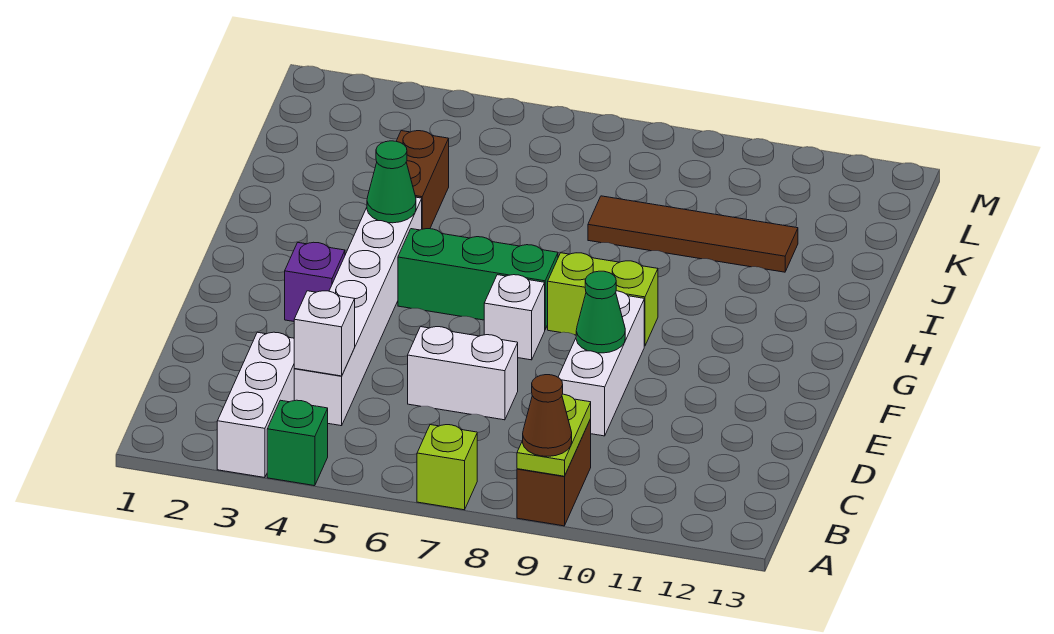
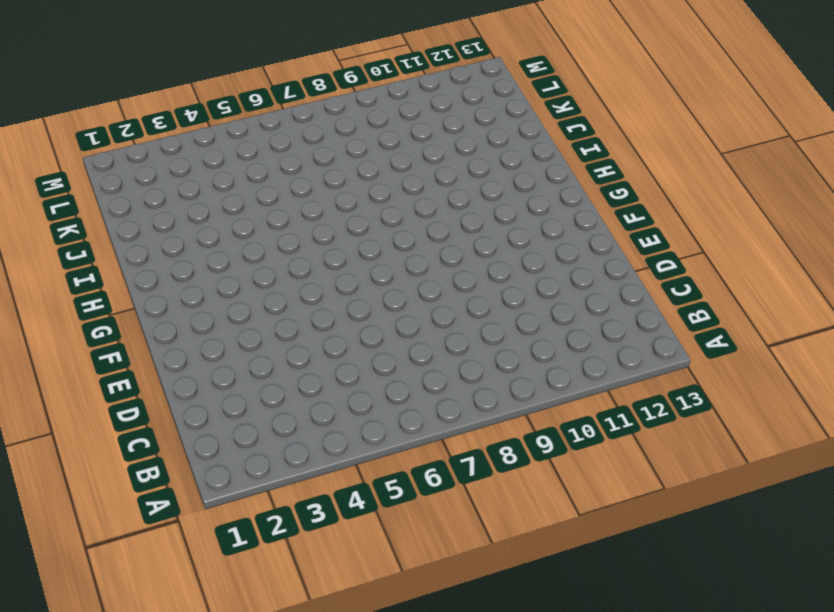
none -> white brick A3:C3 level 1
none -> green brick A4 level 1
none -> lime brick A7 level 1

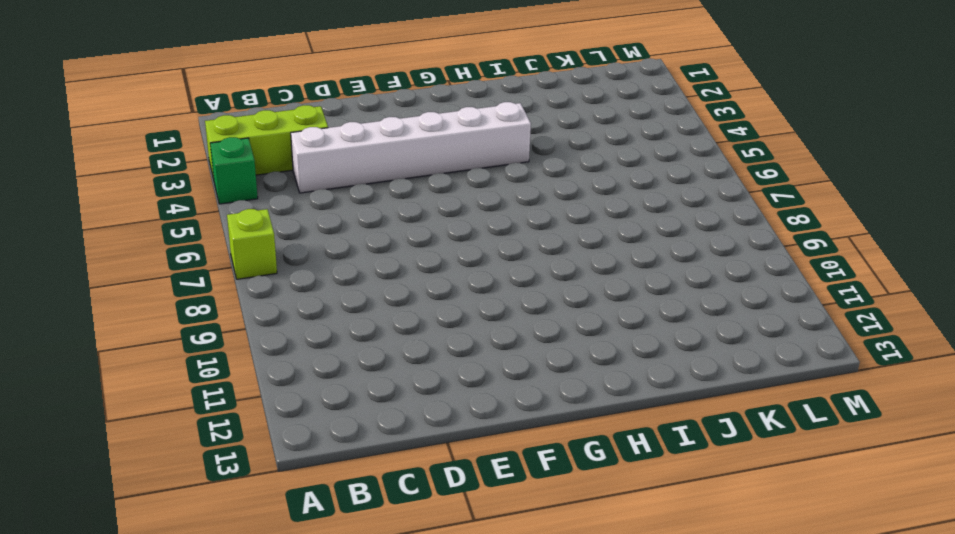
lime brick A3:C3 level 1 -> white brick A3:C3 level 1
none -> brown brick A9:B9 level 1
none -> white brick D6:D7 level 1
none -> white brick D9:F9 level 1

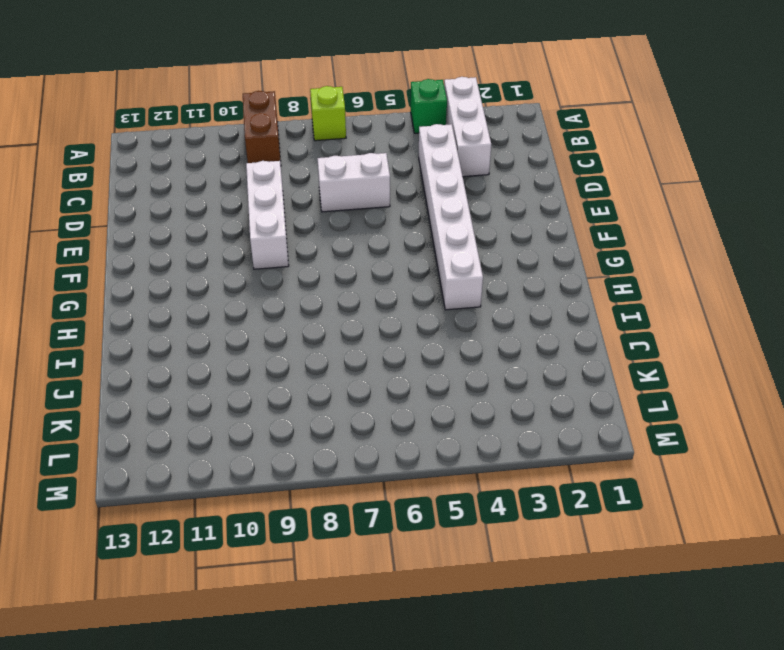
none -> purple brick F3 level 1
none -> white brick F7 level 1
none -> green brick G5:G7 level 1

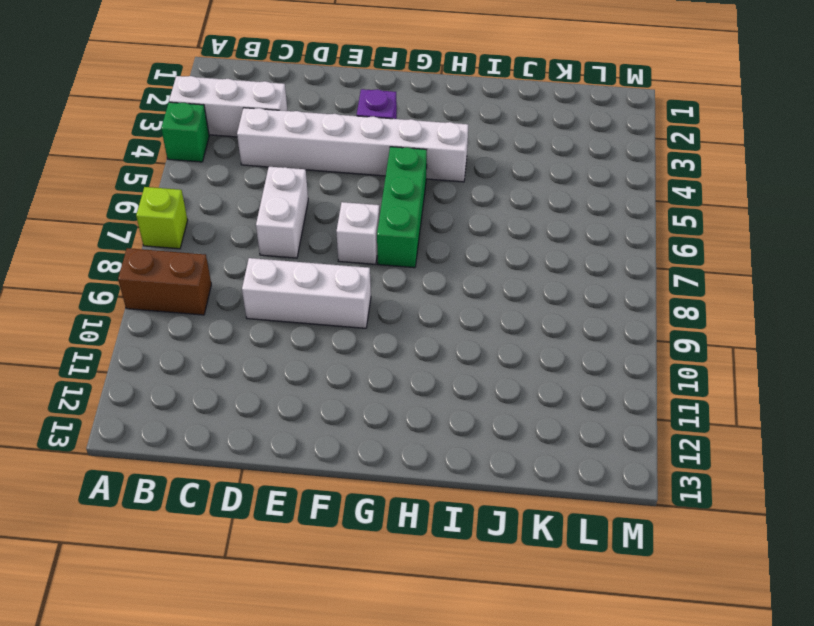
none -> lime brick G8:G9 level 1
none -> brown brick I4:J4 level 1
none -> brown tile J8:J11 level 1

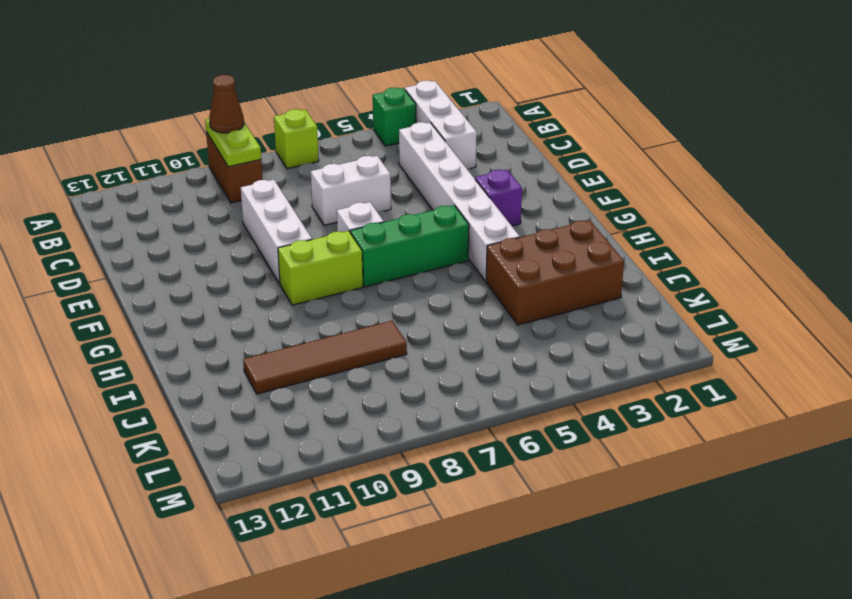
brown brick I2:J4 level 1 -> brown brick I4:J4 level 1
none -> white brick C4 level 2
none -> green cone E9 level 2
none -> green cone H4 level 2

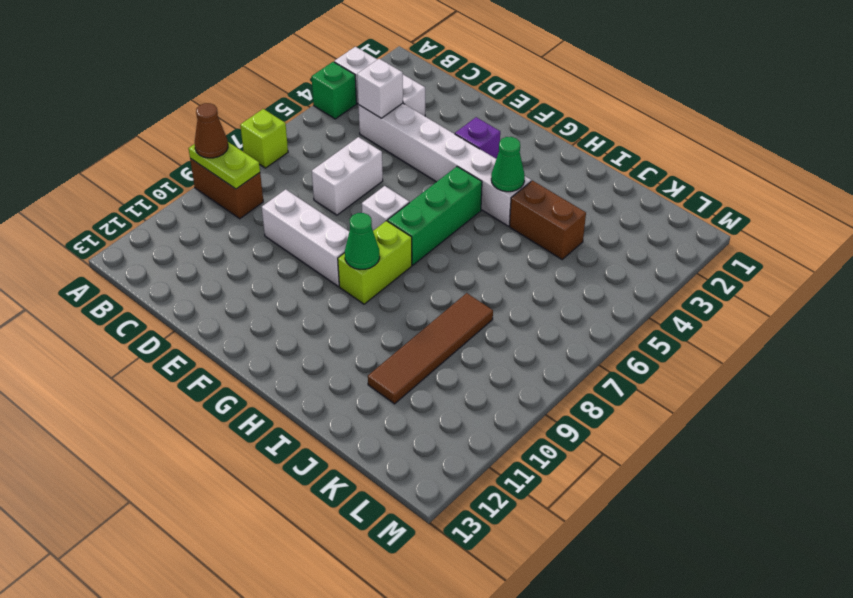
green cone G9 level 2 -> green cone E9 level 2

